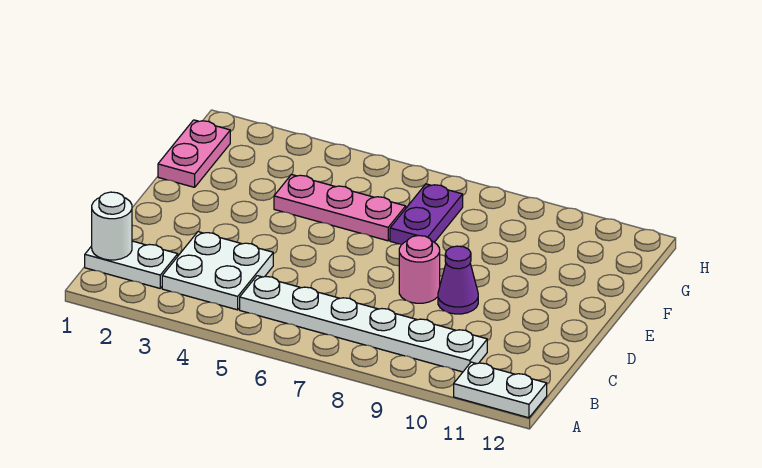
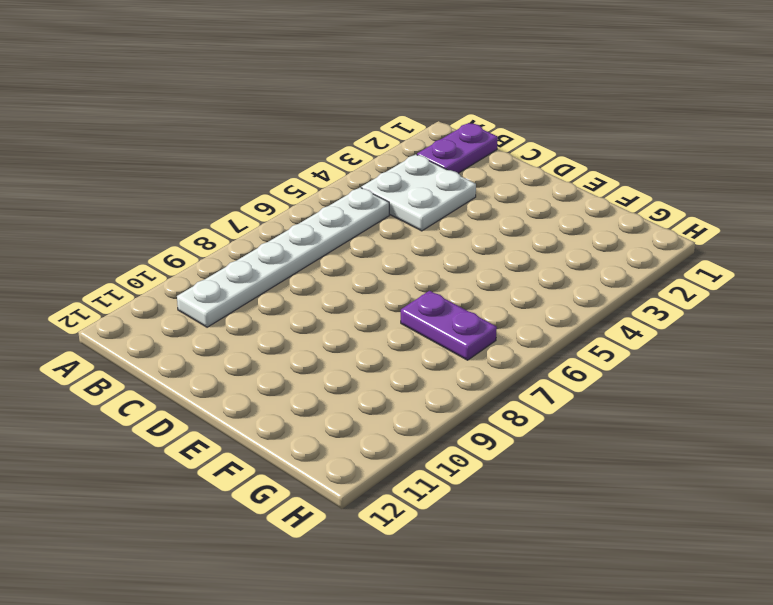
purple plate B1:B2 level 1 -> white plate B1:B2 level 1
none -> white plate A11:A12 level 1
none -> pink round brick D8 level 1

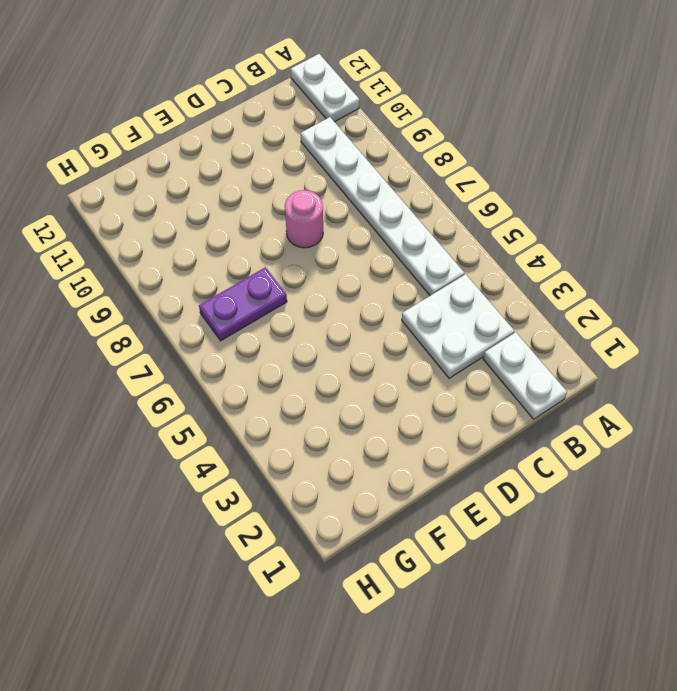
none -> purple cone D9 level 1
none -> pink plate F1:G1 level 1

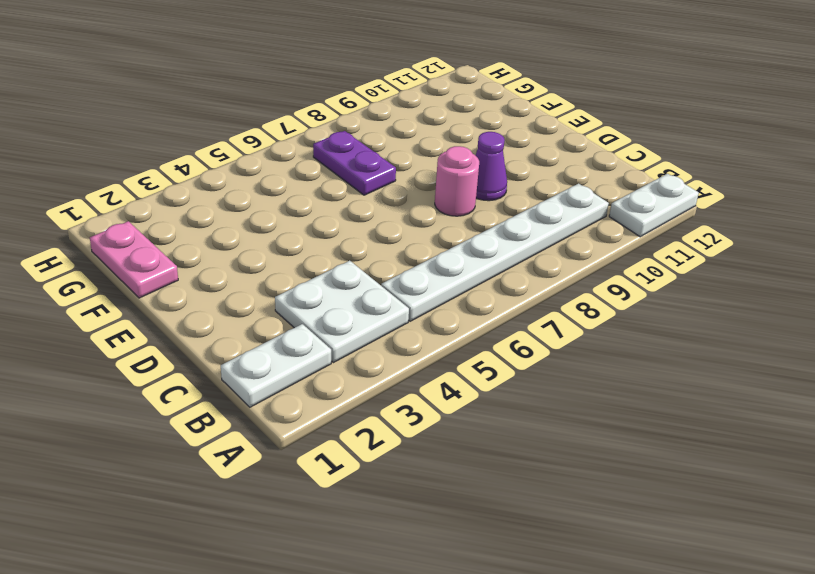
none -> pink plate F4:F6 level 1
none -> white round brick B1 level 2

